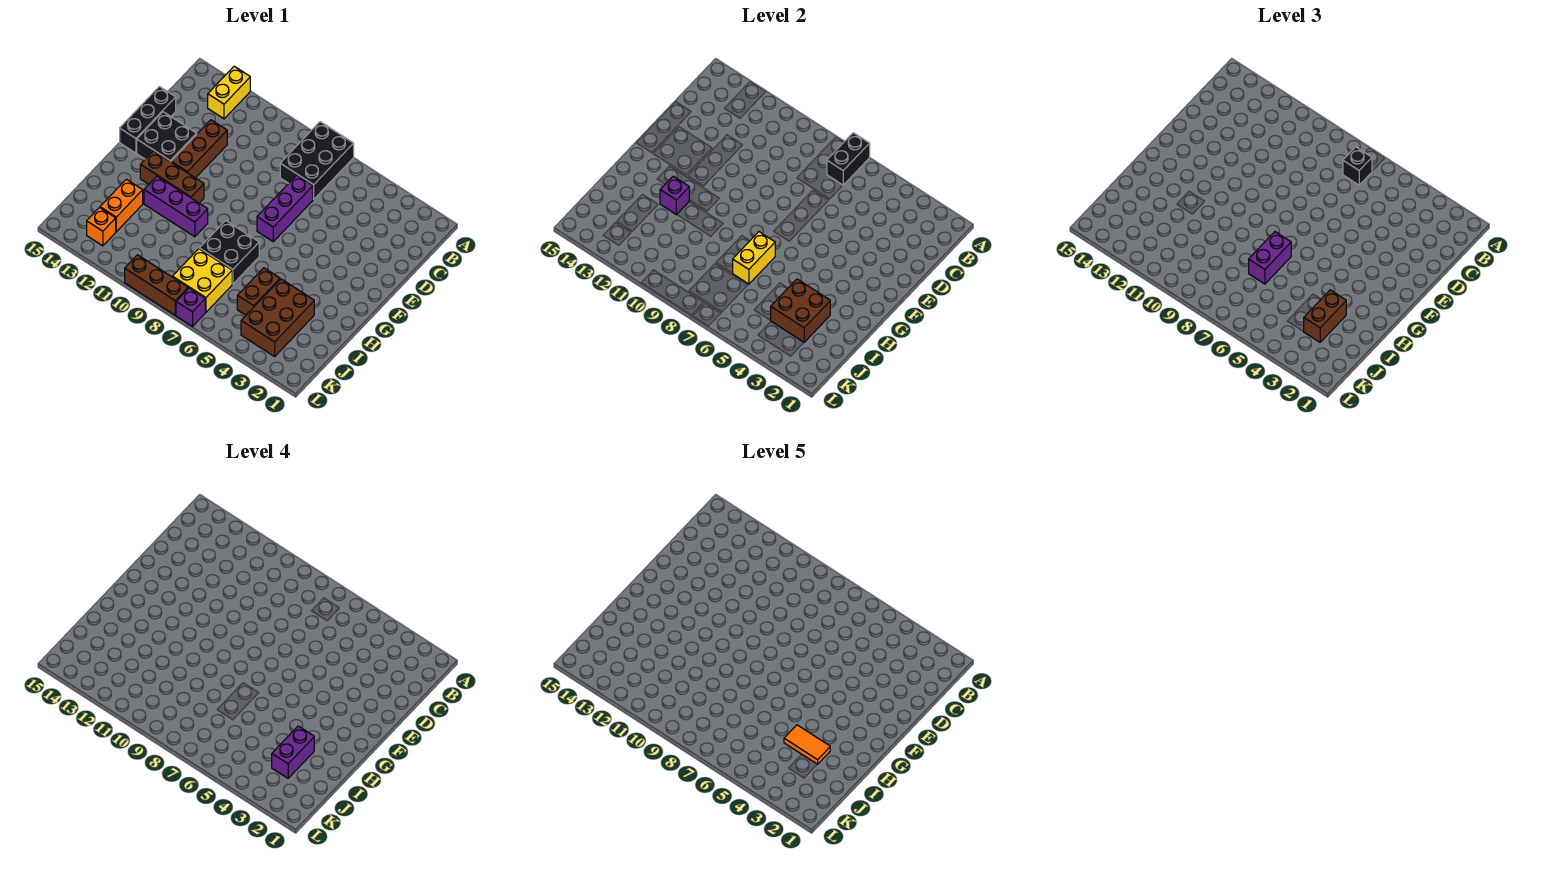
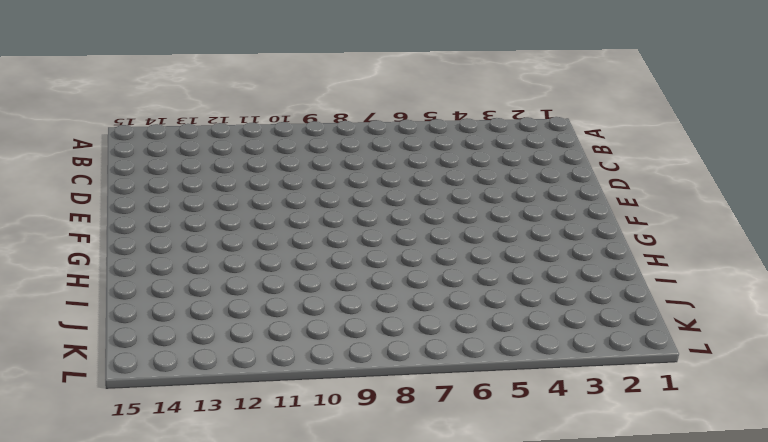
none -> black brick A7:C8 level 1
none -> yellow brick A13:B13 level 1
none -> purple brick D7:F7 level 1

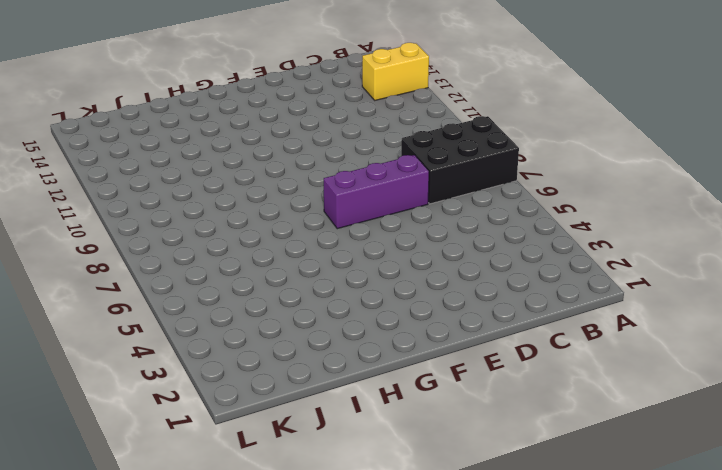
none -> brown brick D12:F12 level 1
none -> black brick D15:F15 level 1
none -> black brick E13:F14 level 1

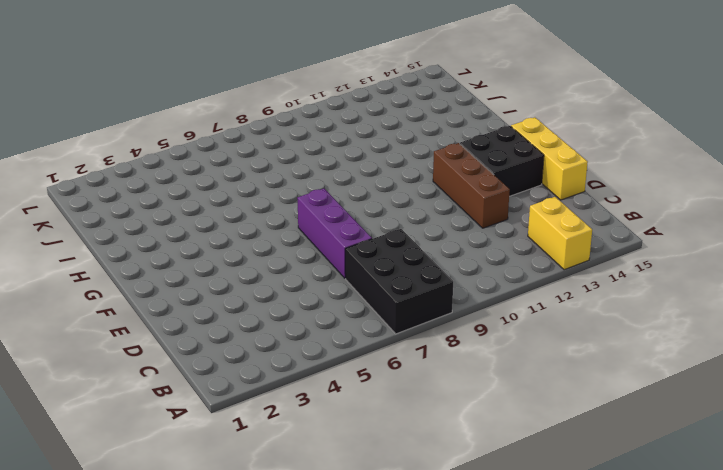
yellow brick D15:F15 level 1 -> black brick D15:F15 level 1
none -> brown brick G11:G13 level 1
none -> black brick H7:I8 level 1
none -> purple brick H10:H12 level 1

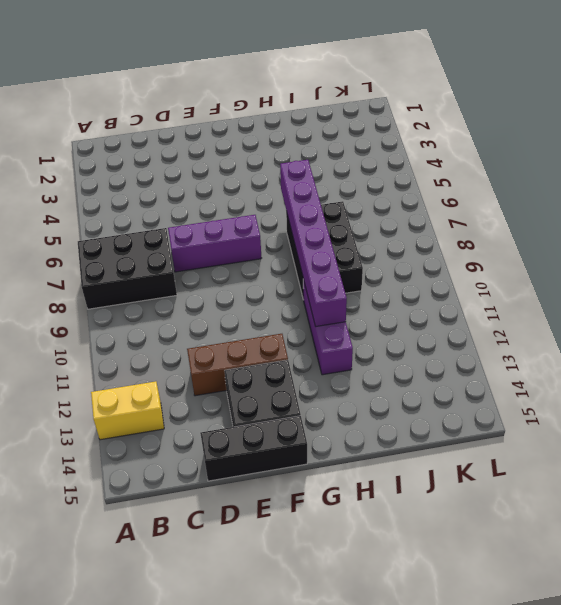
purple brick H6:H11 level 2 -> yellow brick H7:I7 level 2
black brick H7:I9 level 1 -> black brick H7:I8 level 1
none -> brown brick G11:G13 level 1
none -> brown brick I3:K4 level 1
none -> brown brick I5:J5 level 1

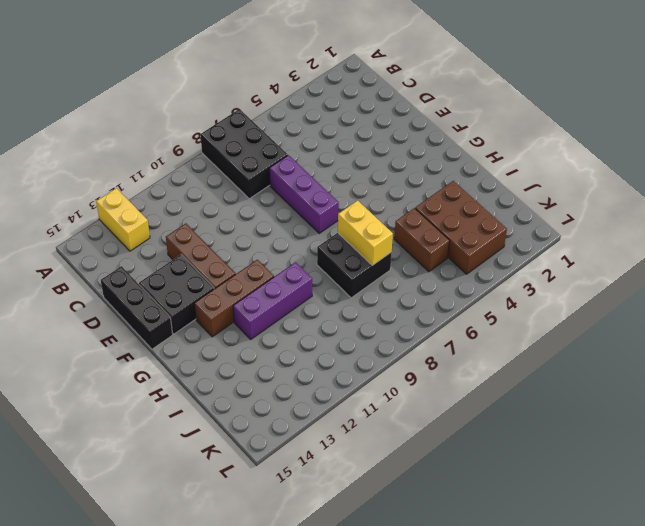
none -> orange brick I13:J13 level 1
none -> yellow brick J7:K8 level 1
none -> orange brick K13 level 1

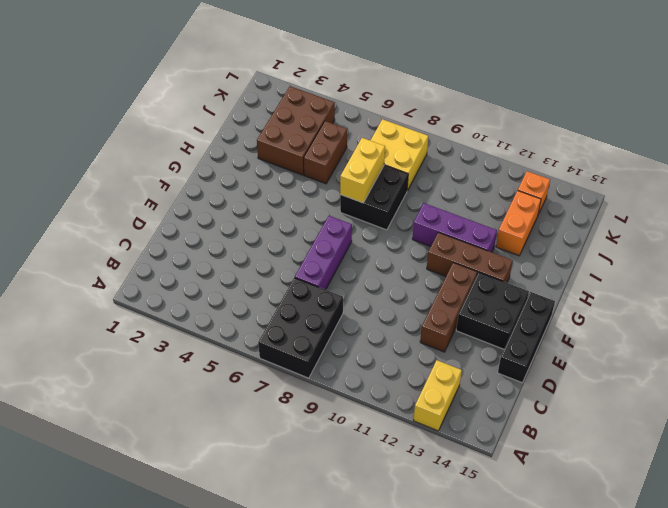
none -> purple brick L7 level 1
none -> brown brick L8:L10 level 1
none -> black brick A7:B7 level 2

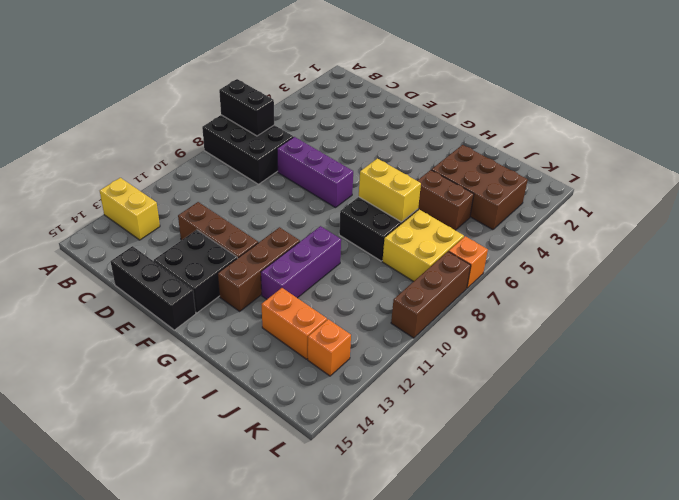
orange brick L7 level 1 -> purple brick L7 level 1
none -> purple brick H12 level 2
none -> brown brick I3:J4 level 2
none -> black brick B7 level 3

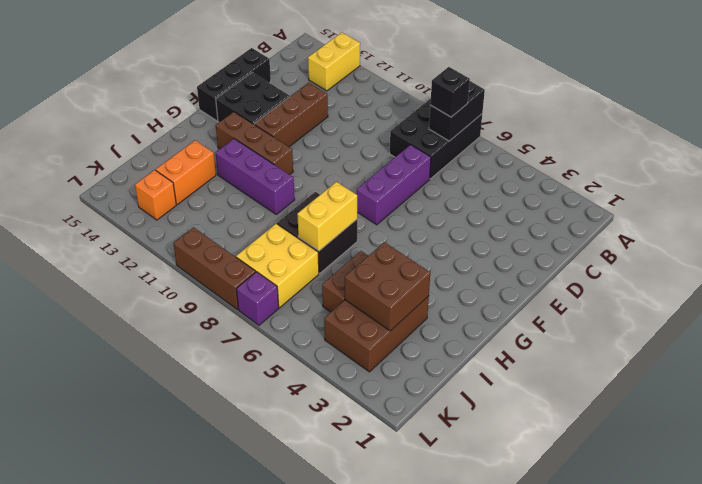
none -> purple brick H12 level 2
none -> purple brick H7:I7 level 3
none -> brown brick I3:J3 level 3

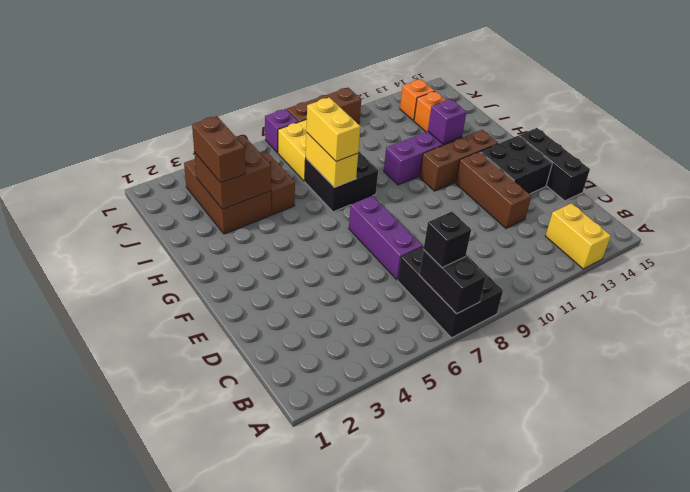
yellow brick H7:I7 level 3 -> purple brick H7:I7 level 3
none -> purple brick I3:J3 level 4
none -> orange tile I3:I4 level 5

